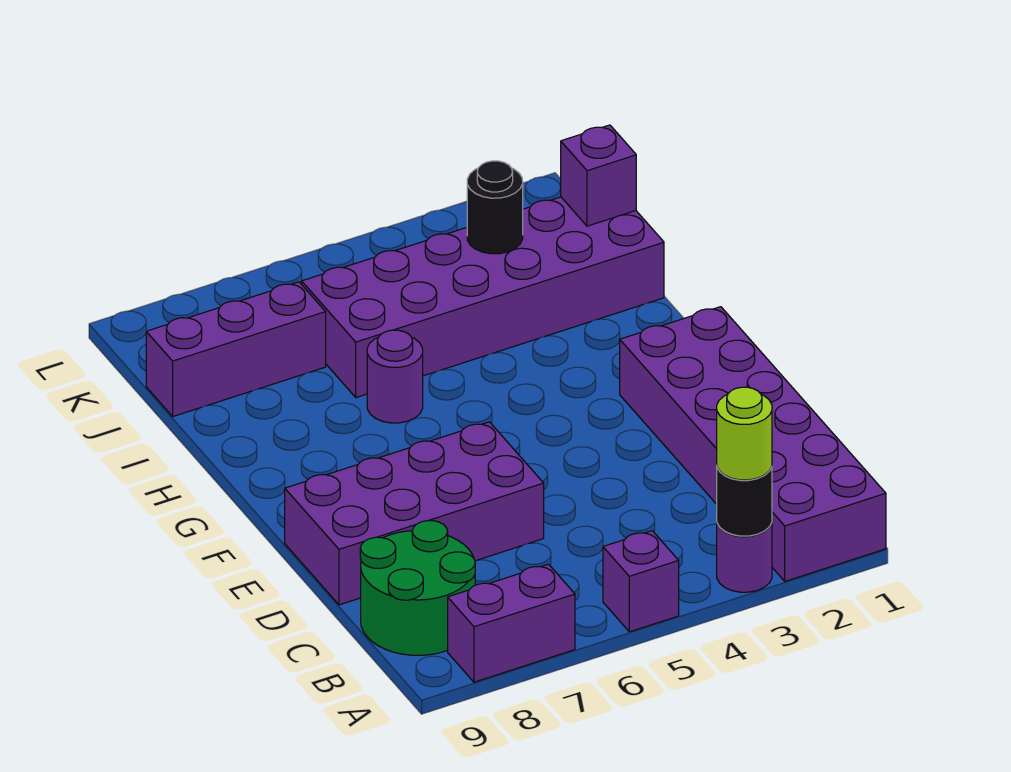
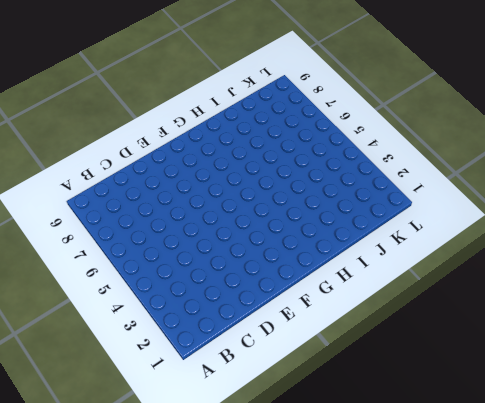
none -> purple brick A1:F2 level 1
none -> purple round brick A3 level 1
none -> purple brick A5 level 1

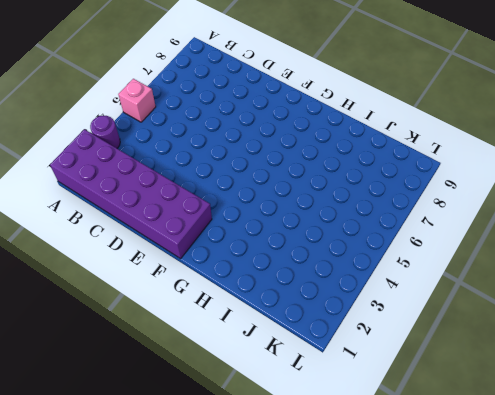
pink brick A5 level 1 -> purple brick A5 level 1
none -> purple brick A7:A8 level 1
none -> green round brick B8:C9 level 1
none -> purple brick D6:E9 level 1

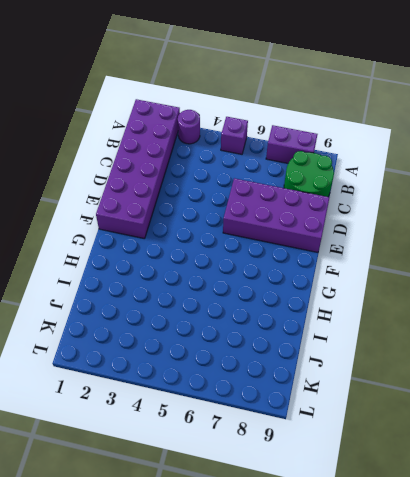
none -> purple round brick H6 level 1
none -> purple brick I1:J6 level 1
none -> purple brick J7:J9 level 1

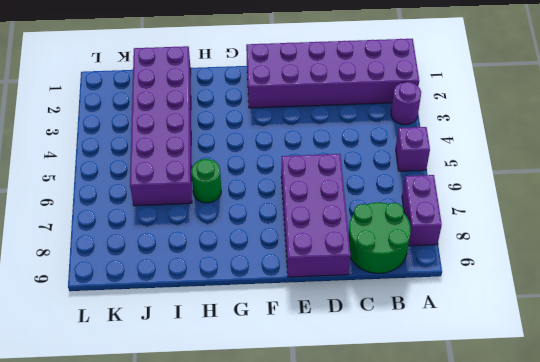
green round brick H6 level 1 -> purple round brick H6 level 1
none -> purple brick J7:J9 level 1
none -> black round brick A3 level 2
none -> purple brick J1 level 2

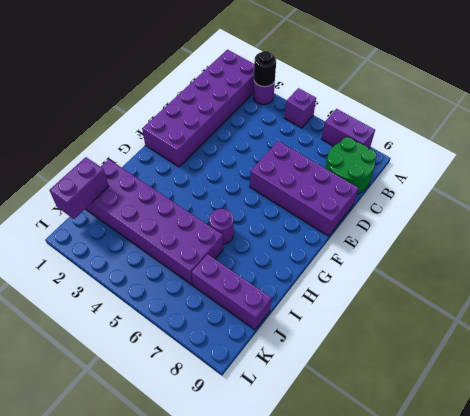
purple brick J1:K1 level 2 -> purple brick J1 level 2
none -> black round brick J3 level 2
none -> lime round brick A3 level 3

